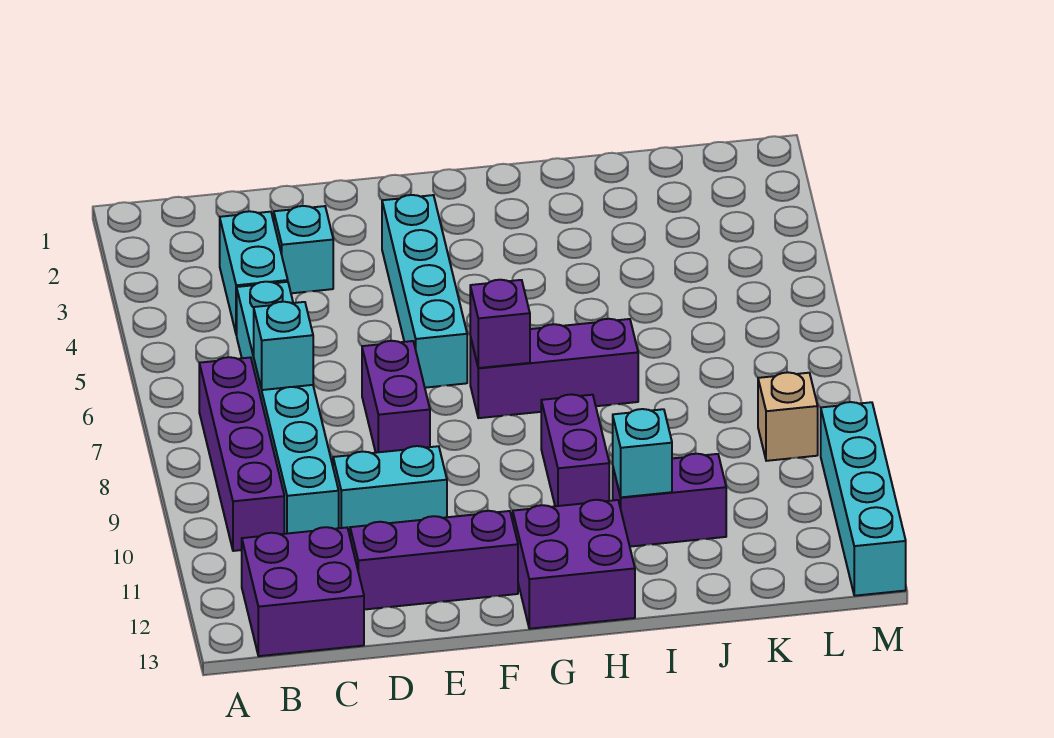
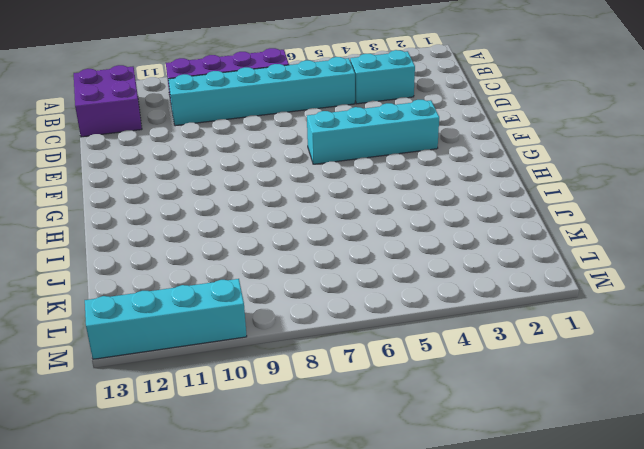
none -> cyan brick D3 level 1
none -> cyan brick D10:E10 level 1
none -> purple brick D12:F12 level 1

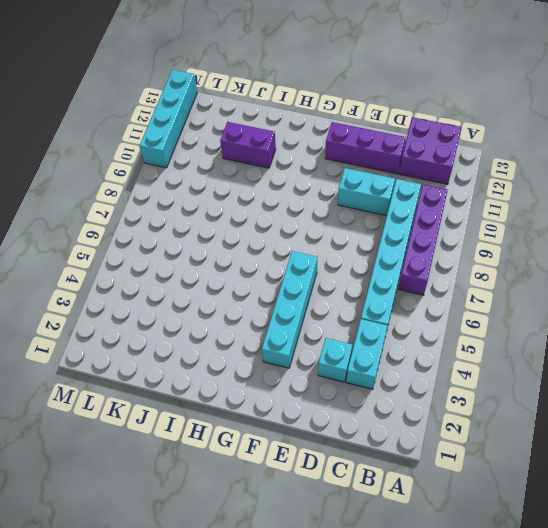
none -> purple brick E7:E8 level 1
none -> purple brick G7:I7 level 1
none -> purple brick G12:H13 level 1

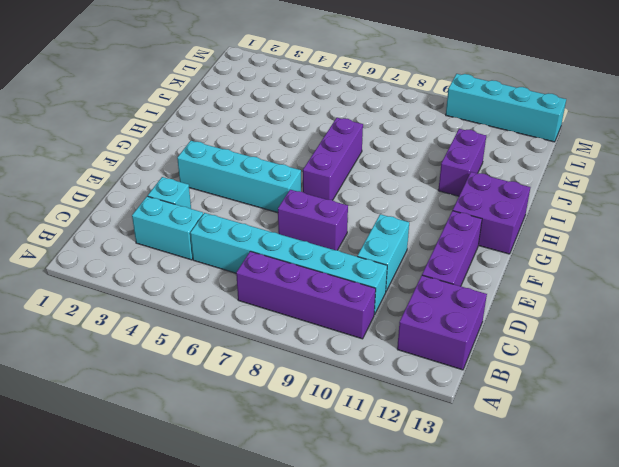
none -> purple brick H9:H10 level 1
none -> tan brick L9 level 1
none -> cyan brick C7 level 2

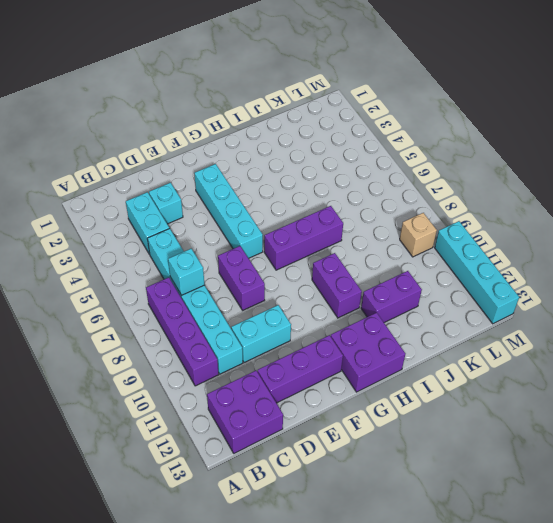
none -> purple brick G7 level 2
none -> cyan brick I11 level 2

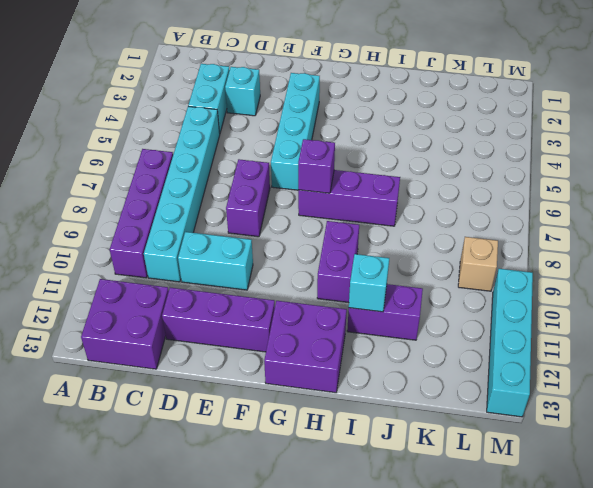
none -> cyan brick C7 level 2

